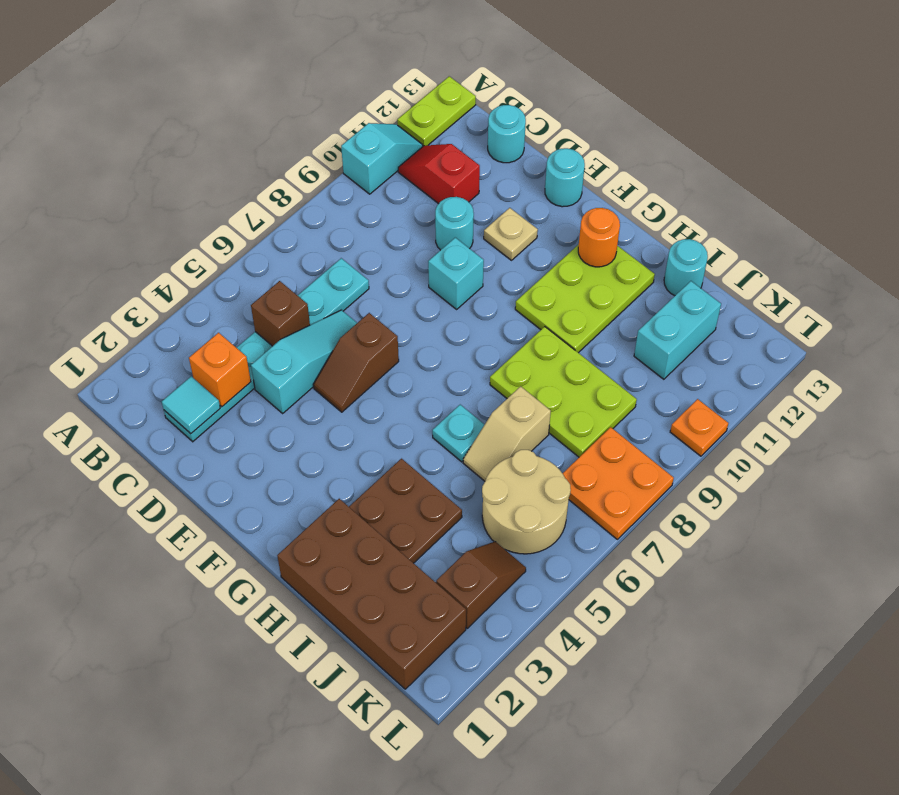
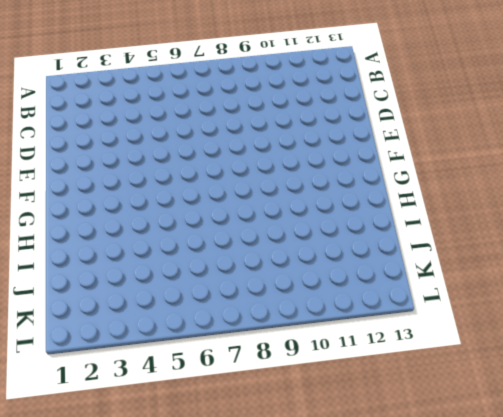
none -> cyan slope A10:A11 level 1 top 10
none -> lime plate A12:A13 level 1
none -> red slope B11:C11 level 1 top C

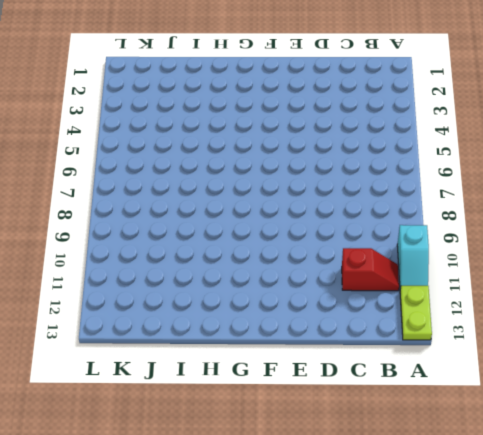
none -> cyan plate C2:C7 level 1
none -> cyan round brick C13 level 1
none -> cyan slope D4:D6 level 1 top 4

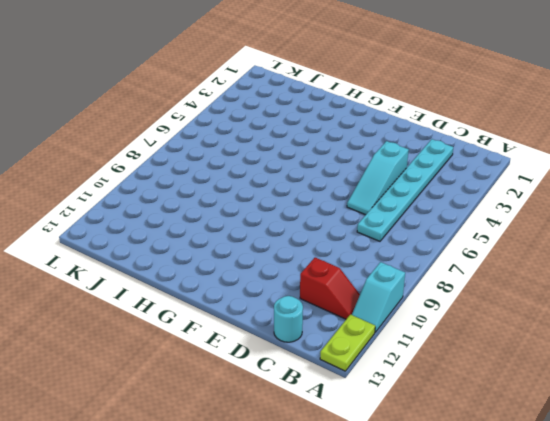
none -> cyan round brick D10 level 1
none -> brown slope E5:E6 level 1 top 6
none -> cyan brick E9 level 1

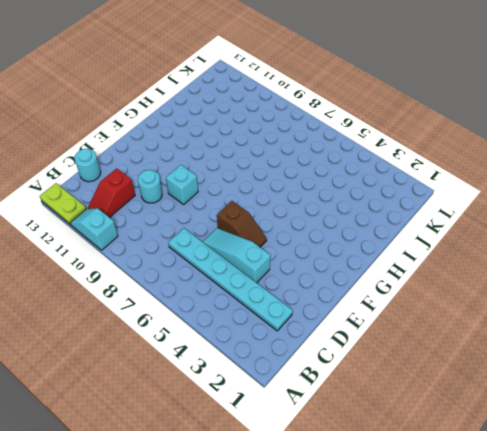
none -> tan plate E11 level 1
none -> cyan round brick E13 level 1
none -> lime plate G10:H12 level 1

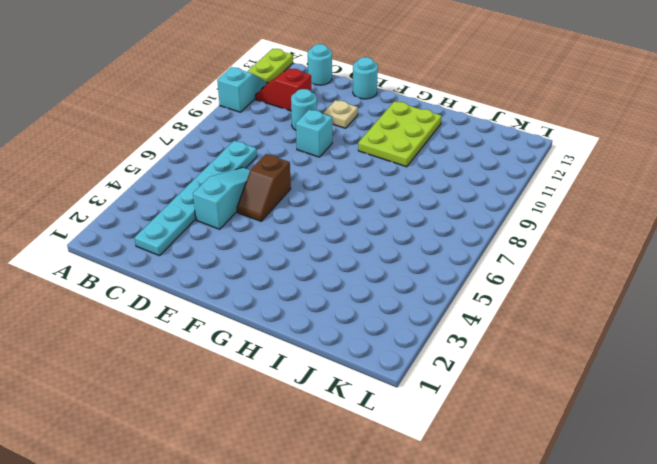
none -> brown brick H1:K2 level 1
none -> brown plate H3:I4 level 1
none -> cyan plate H6 level 1

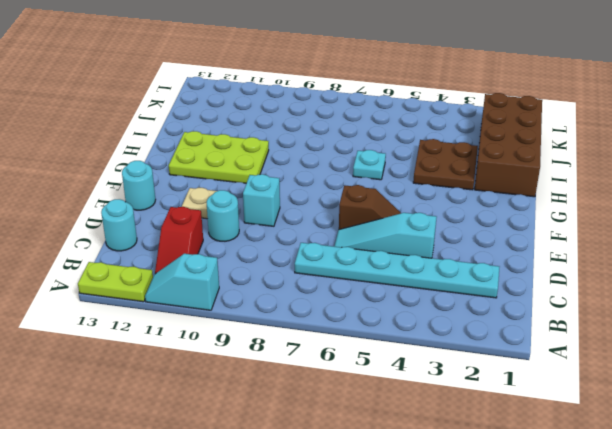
none -> lime plate H8:J9 level 1
none -> tan slope I6:I7 level 1 top 7
none -> cyan round brick I13 level 1

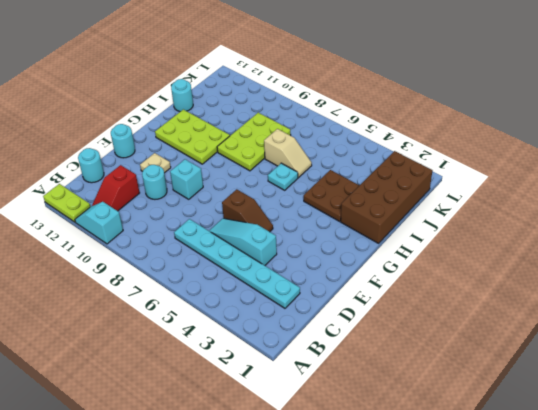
none -> tan round brick J5:K6 level 1
none -> cyan brick J11:J12 level 1
none -> brown slope K3:K4 level 1 top 3

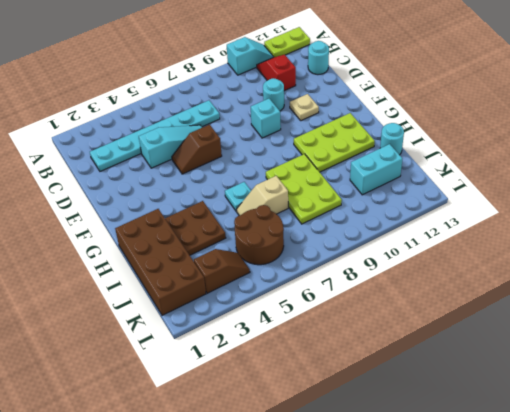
brown round brick J5:K6 level 1 -> tan round brick J5:K6 level 1
none -> cyan round brick E13 level 1
none -> orange plate K7:L8 level 1
none -> orange plate L10 level 1

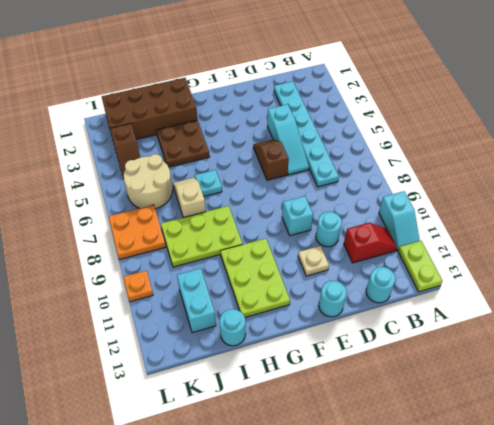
none -> cyan tile C2 level 2
none -> orange brick C3 level 2
none -> brown brick C5 level 2

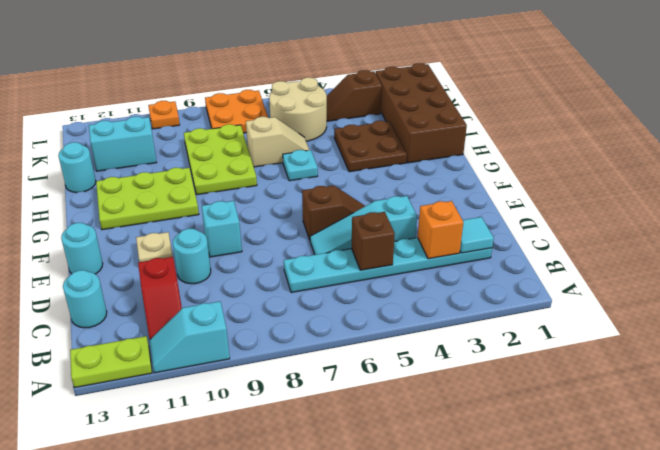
none -> orange round brick G12 level 2

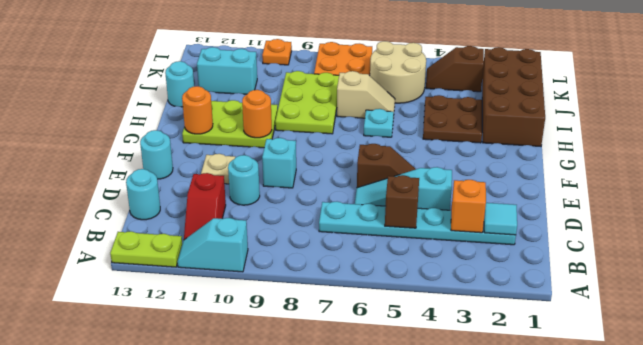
orange round brick G10 level 2 -> none

